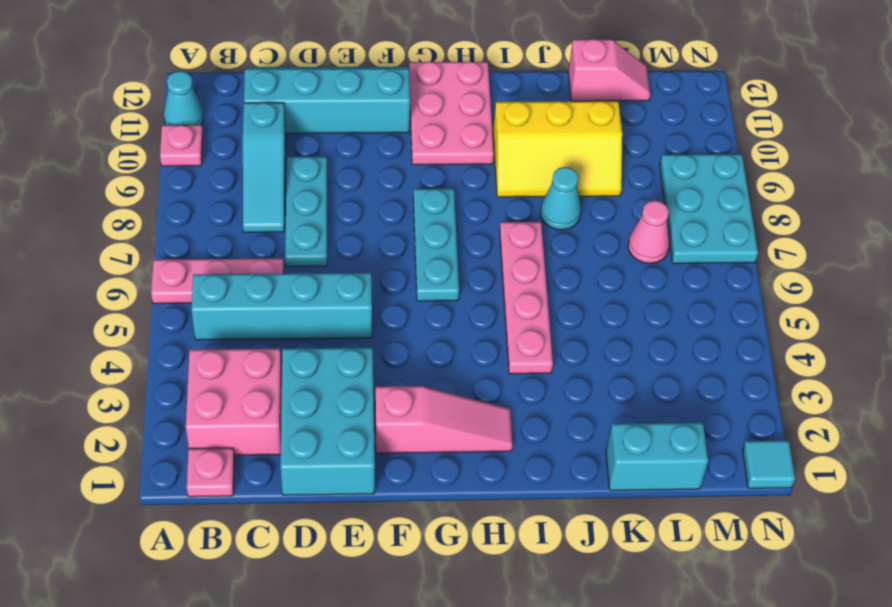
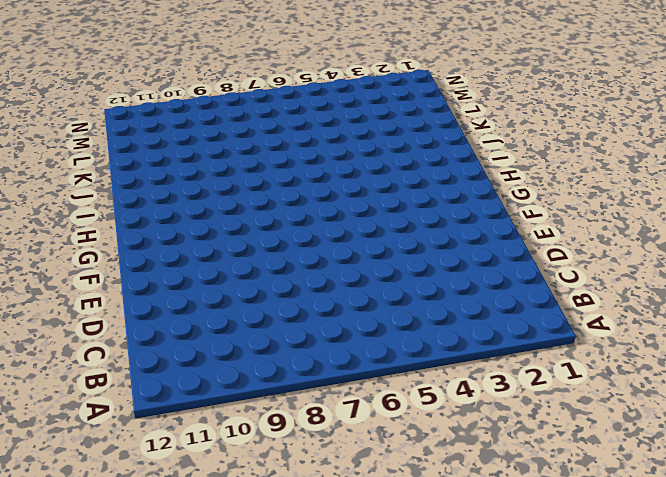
none -> pink plate A6:C6 level 1
none -> pink plate A10 level 1
none -> cyan cone A11 level 1

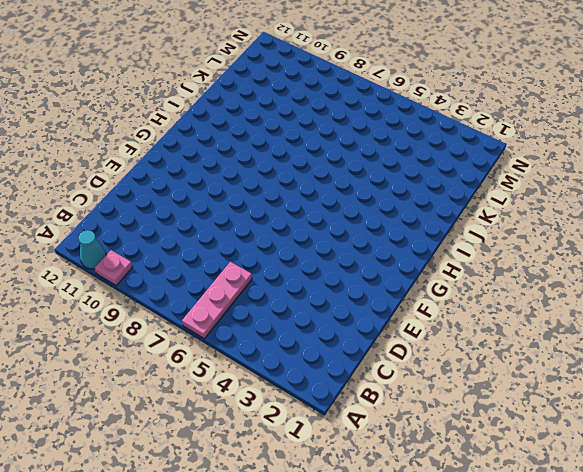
none -> pink plate B1 level 1
none -> pink brick B2:C3 level 1
none -> cyan brick B5:E5 level 1

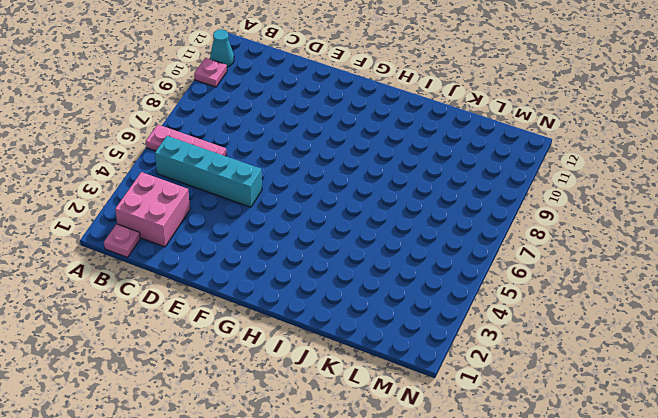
none -> cyan slope C8:C10 level 1 top 10
none -> cyan slope C11:F12 level 1 top 11
none -> cyan brick D1:E3 level 1

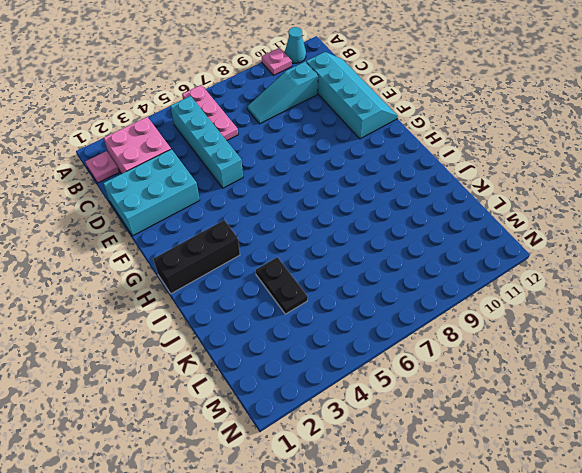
black brick H1:H3 level 1 -> pink slope F2:H2 level 1 top F
black plate J4:K4 level 1 -> none
none -> cyan plate D7:D9 level 1
none -> cyan plate G6:G8 level 1
none -> pink plate G10:H12 level 1

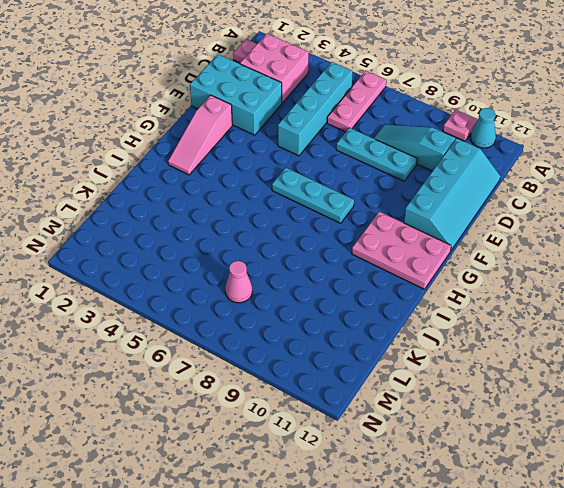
none -> pink plate I4:I7 level 1
none -> yellow slope I9:K10 level 1 top 10
none -> cyan cone J8 level 1

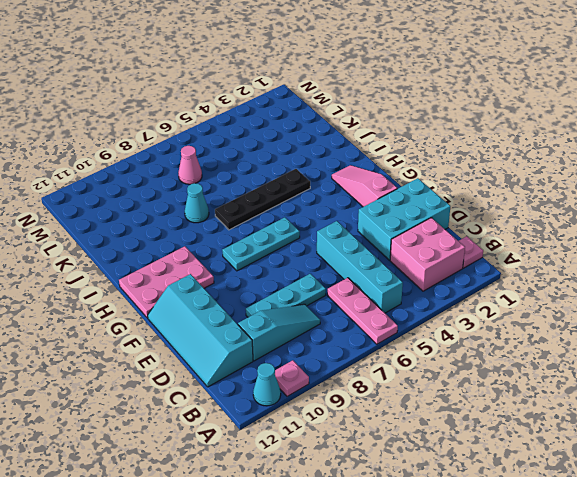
black plate I4:I7 level 1 -> pink plate I4:I7 level 1
none -> yellow slope I9:K10 level 1 top 10
none -> cyan brick K1:L1 level 1
none -> pink slope K12:L12 level 1 top K

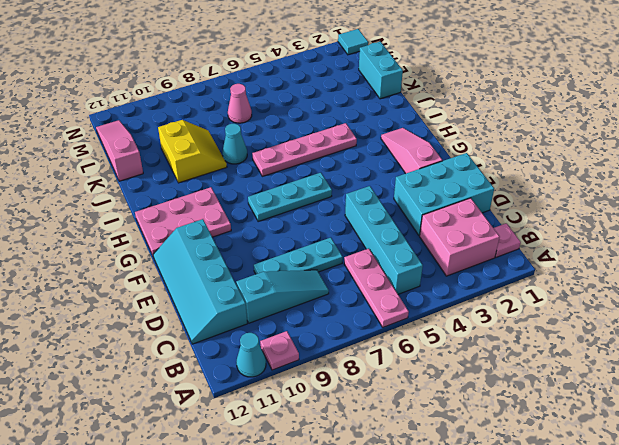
yellow slope J9:K10 level 1 top 10 -> yellow slope I9:K10 level 1 top 10
pink slope K12:M12 level 1 top K -> pink slope K12:L12 level 1 top K
none -> cyan plate M7:N9 level 1

